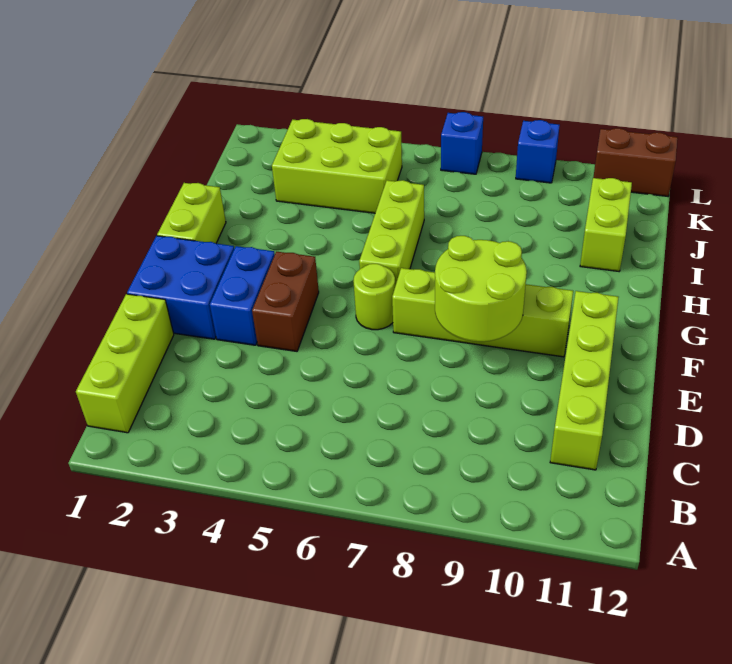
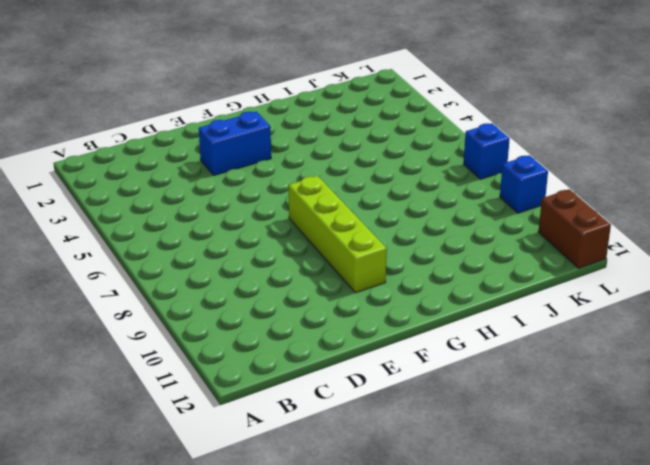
none -> lime brick B1:D1 level 1
none -> lime brick C11:F11 level 1
none -> blue brick E1:F2 level 1

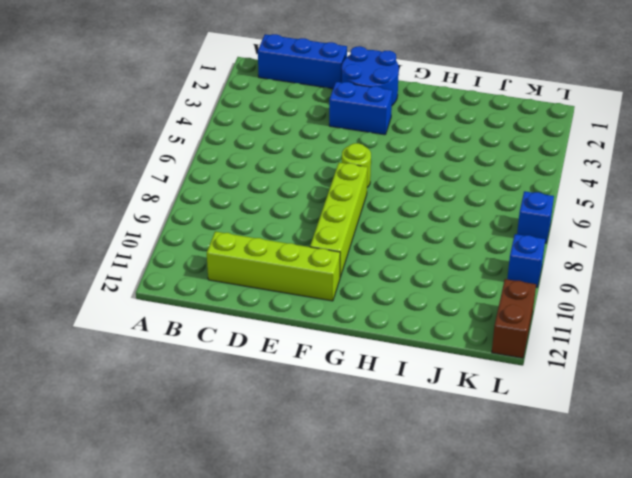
blue brick B1:D1 level 1 -> lime brick B1:D1 level 1
blue round brick E1:F2 level 1 -> blue brick E1:F2 level 1
none -> brown brick E4:F4 level 1
none -> lime brick G1:H1 level 1
none -> lime brick G6:I6 level 1

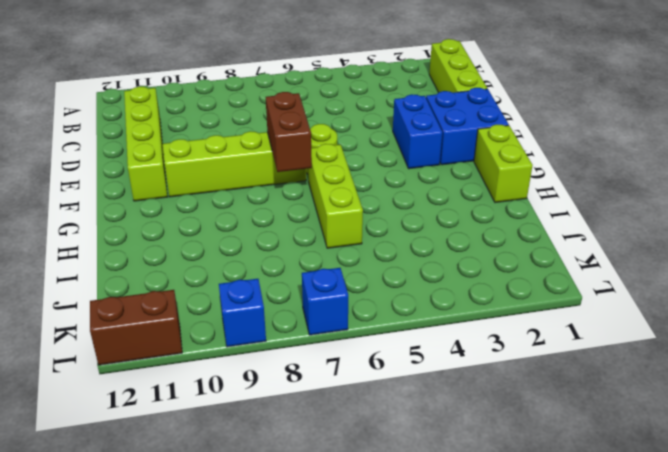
brown brick F7:G7 level 2 -> brown brick E4:F4 level 1
none -> lime brick I11:J11 level 1
none -> lime brick J3:K5 level 1
none -> lime round brick E8:F9 level 2

